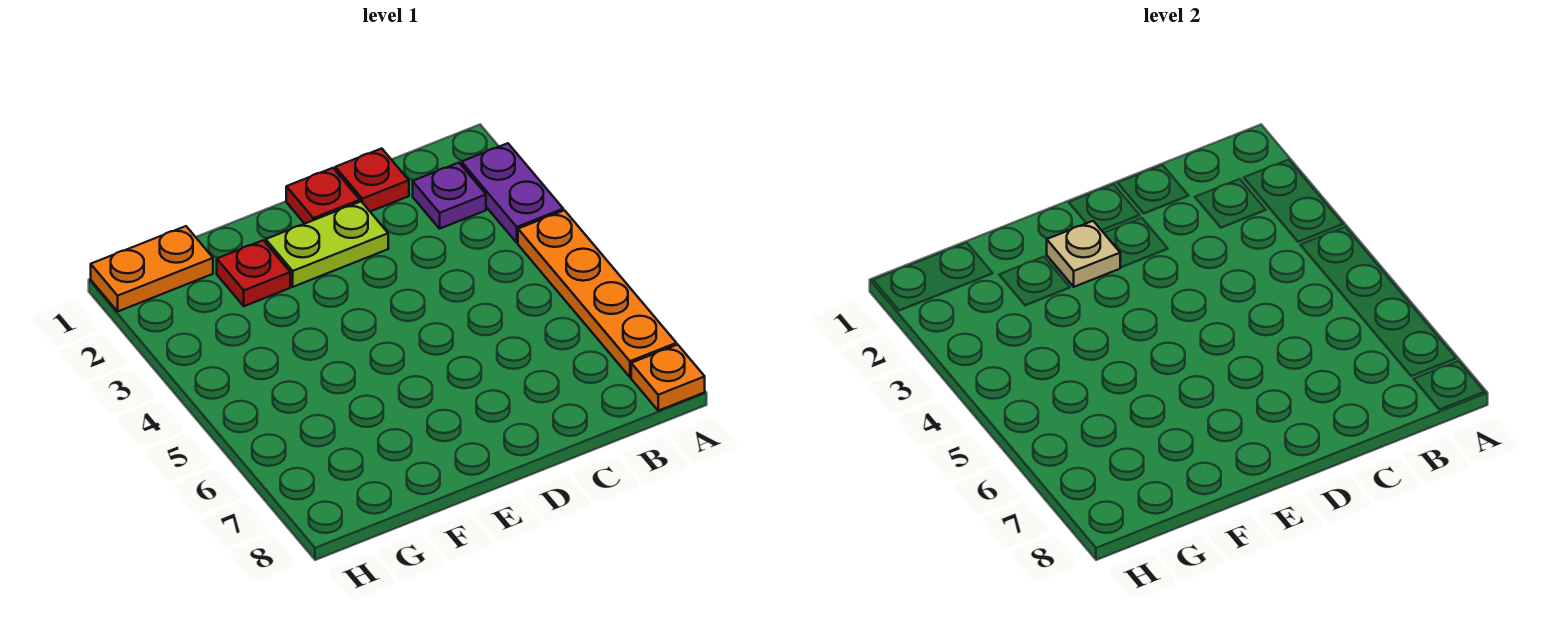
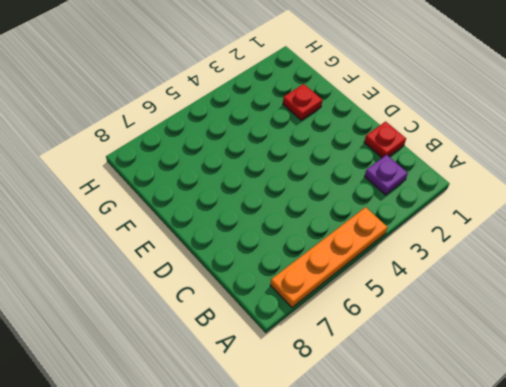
none -> purple plate A2:A3 level 1
none -> orange plate A8 level 1

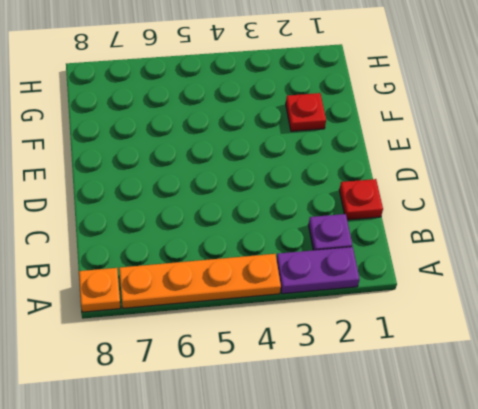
none -> red plate D1 level 1
none -> lime plate D2:E2 level 1

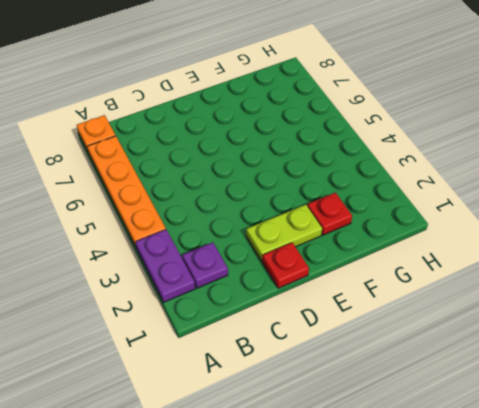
none -> red plate C1 level 1
none -> orange plate G1:H1 level 1

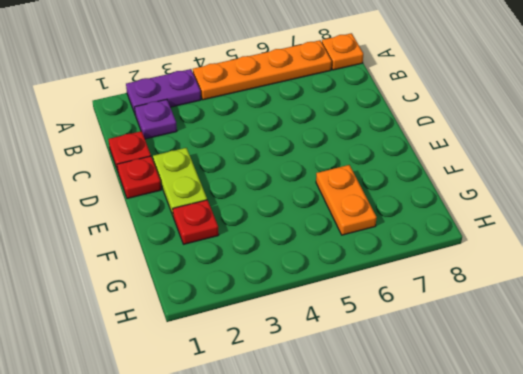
orange plate F6:G6 level 1 -> orange plate G1:H1 level 1
none -> tan plate E2 level 2

